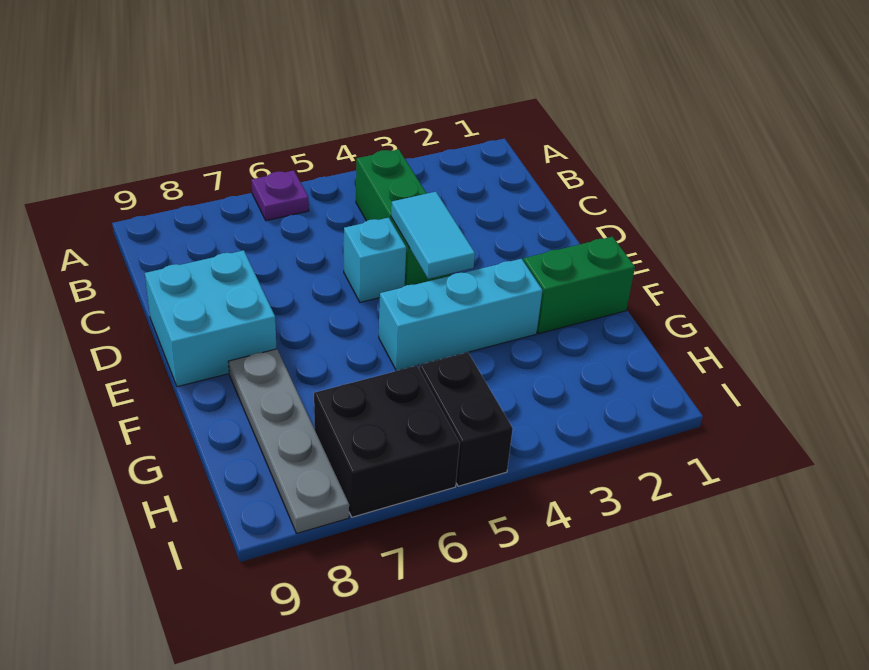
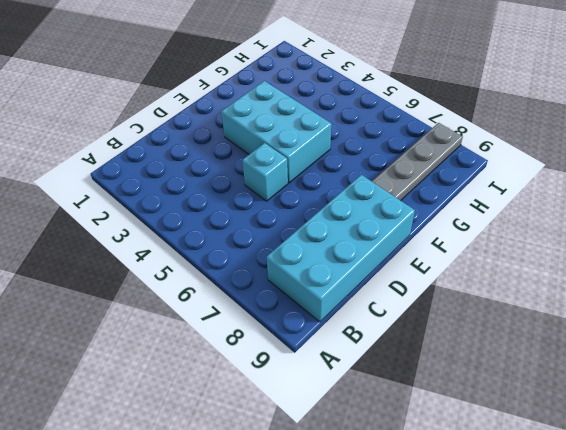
cyan brick B8:E9 level 1 -> cyan brick D8:E9 level 1
cyan brick E3:F5 level 1 -> cyan brick F3:F5 level 1
none -> purple plate A6 level 1
none -> green brick B4:D4 level 1

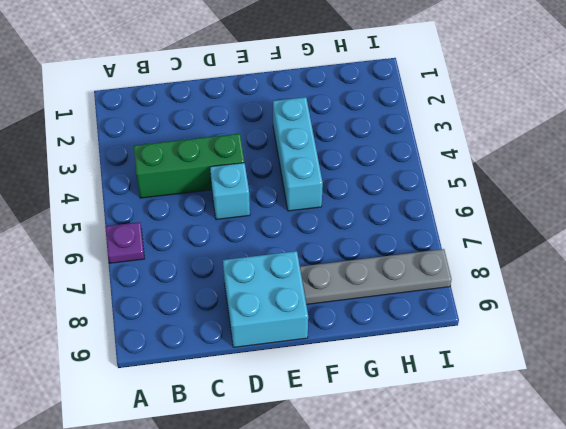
none -> green brick F1:F2 level 1
none -> black brick H5:I5 level 1

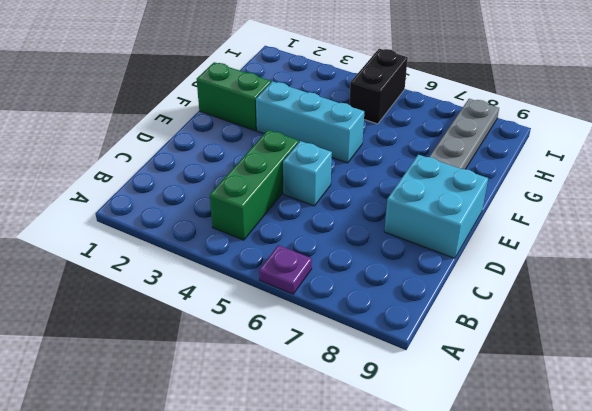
none -> black brick H6:I7 level 1
none -> cyan tile D4:E4 level 2

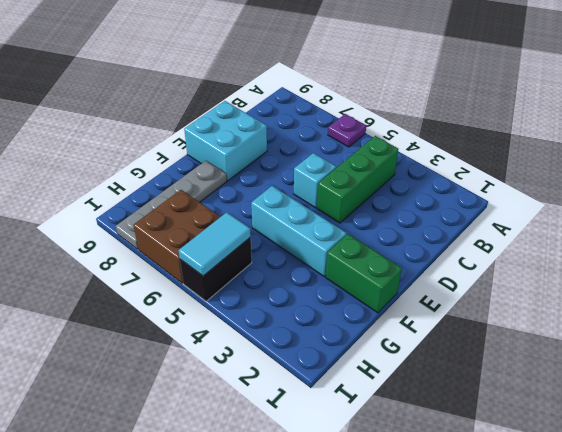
cyan tile H5:I5 level 2 -> cyan tile D4:E4 level 2
brown brick H6:I7 level 1 -> black brick H6:I7 level 1

